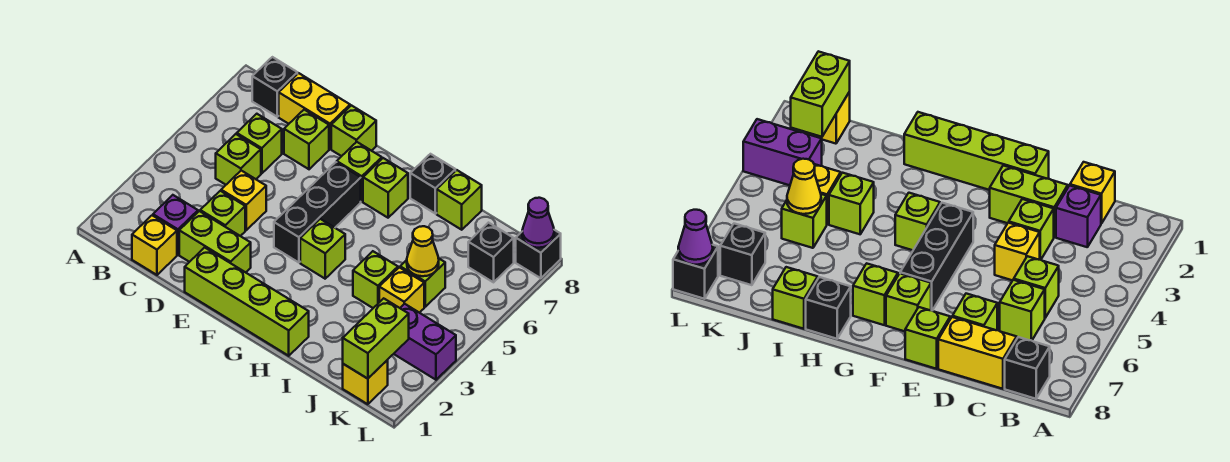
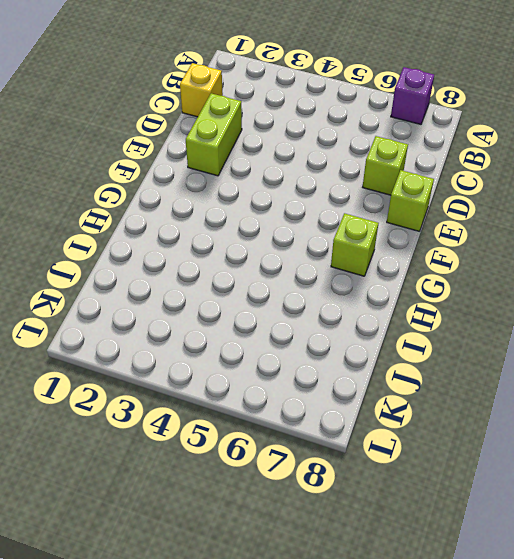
purple brick A7 level 1 -> purple brick C2 level 1
none -> black brick B8 level 1
none -> lime brick C5 level 1
none -> lime brick C6 level 1

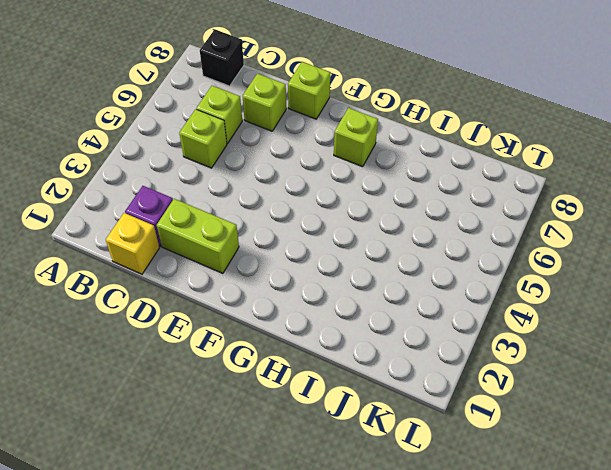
none -> yellow brick C8:D8 level 1
none -> lime brick D3 level 1
none -> yellow brick D4 level 1

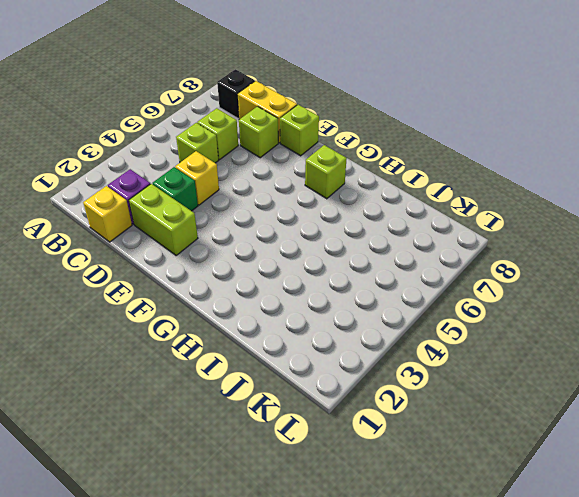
green brick D3 level 1 -> lime brick D3 level 1
none -> lime brick E1:H1 level 1
none -> black brick F4:F6 level 1
none -> lime brick F7 level 1

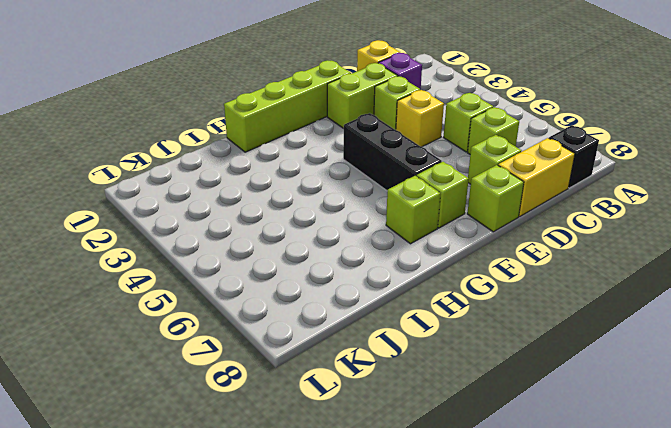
none -> lime brick G4 level 1
none -> black brick H8 level 1
none -> lime brick I4 level 1

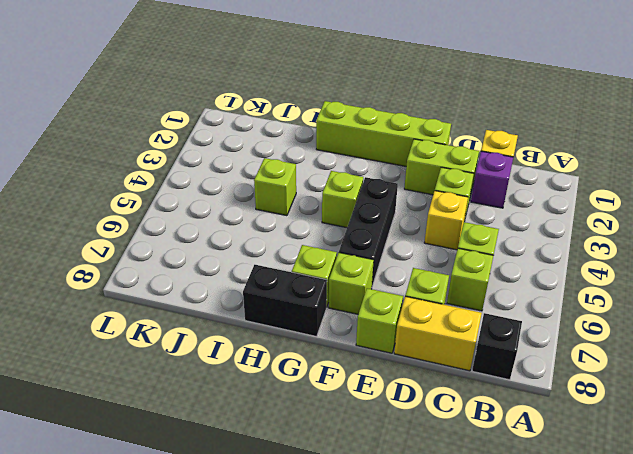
black brick G8:H8 level 1 -> black brick H8 level 1
none -> lime brick I8 level 1
none -> yellow brick J4 level 1
none -> lime brick J5 level 1

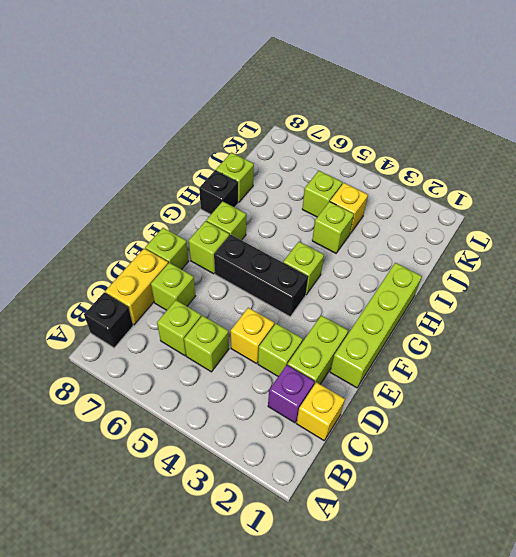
none -> yellow brick K1 level 1
none -> purple brick K3:L3 level 1
none -> black brick K7 level 1

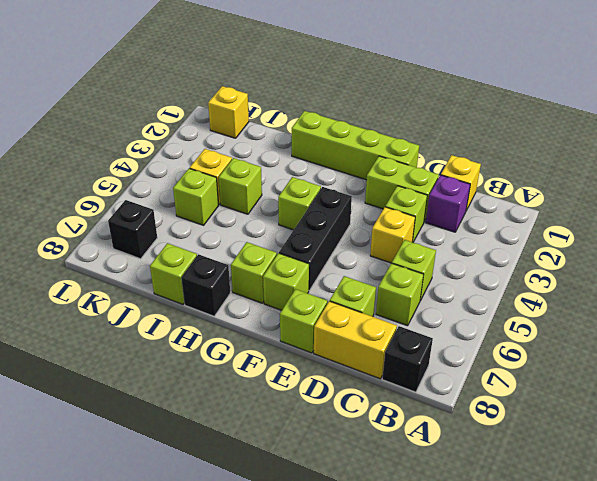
none -> purple brick K3:L3 level 1
none -> black brick L8 level 1
none -> yellow cone J5 level 2

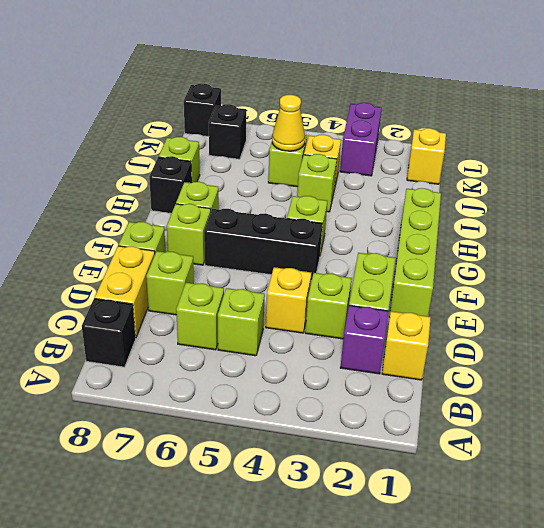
none -> lime brick K1:K2 level 2
none -> purple cone L8 level 2

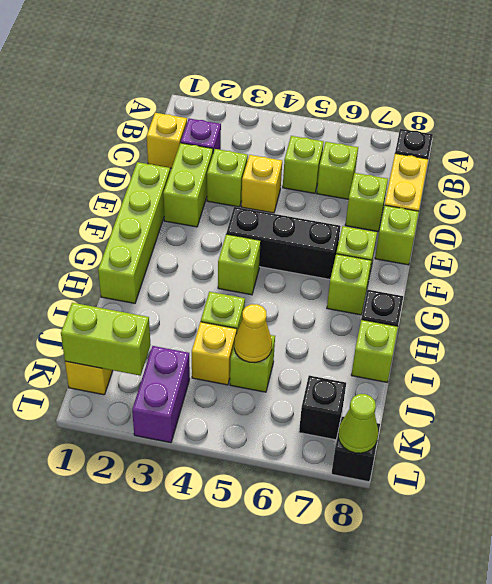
lime cone L8 level 2 -> purple cone L8 level 2

